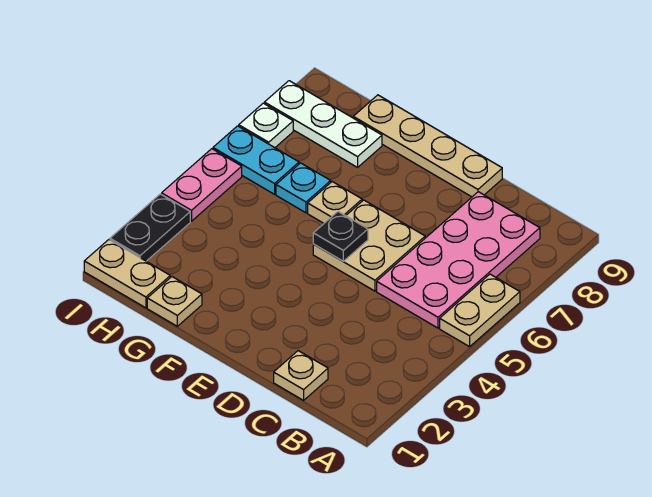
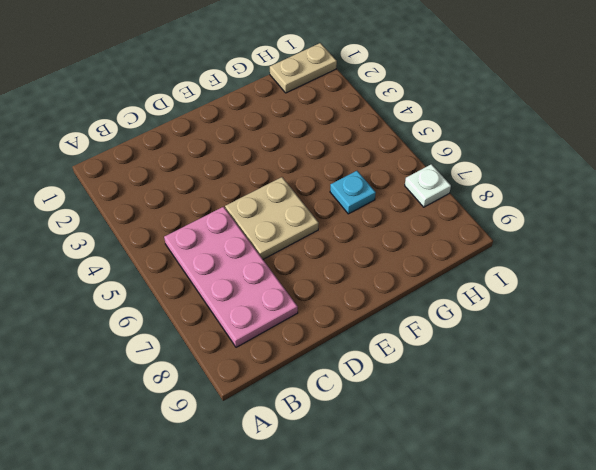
none -> tan plate A5:A6 level 1
none -> tan plate C1 level 1
none -> tan plate D9:G9 level 1

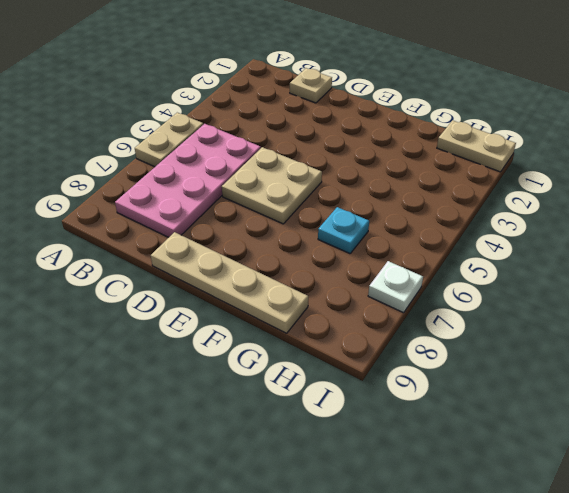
none -> tan plate F6 level 1
none -> tan plate G1 level 1
none -> white plate G8:I8 level 1

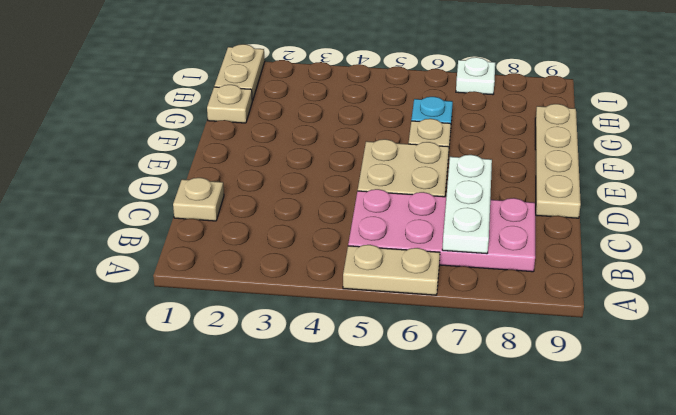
white plate B7:D7 level 2 -> white plate G8:I8 level 1
none -> cyan plate H6:I6 level 1
none -> black plate I2:I3 level 1
none -> pink plate I4:I5 level 1

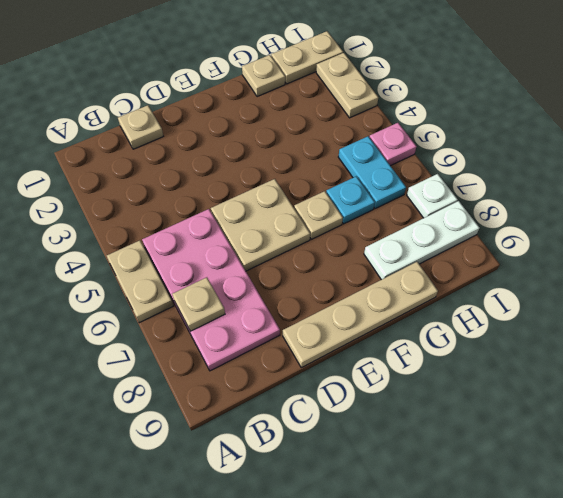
tan plate B7 level 2 -> none
cyan plate H5:H6 level 1 -> cyan plate H6:I6 level 1
tan plate I2:I3 level 1 -> black plate I2:I3 level 1
pink plate I5 level 1 -> pink plate I4:I5 level 1
none -> black plate E5 level 2

